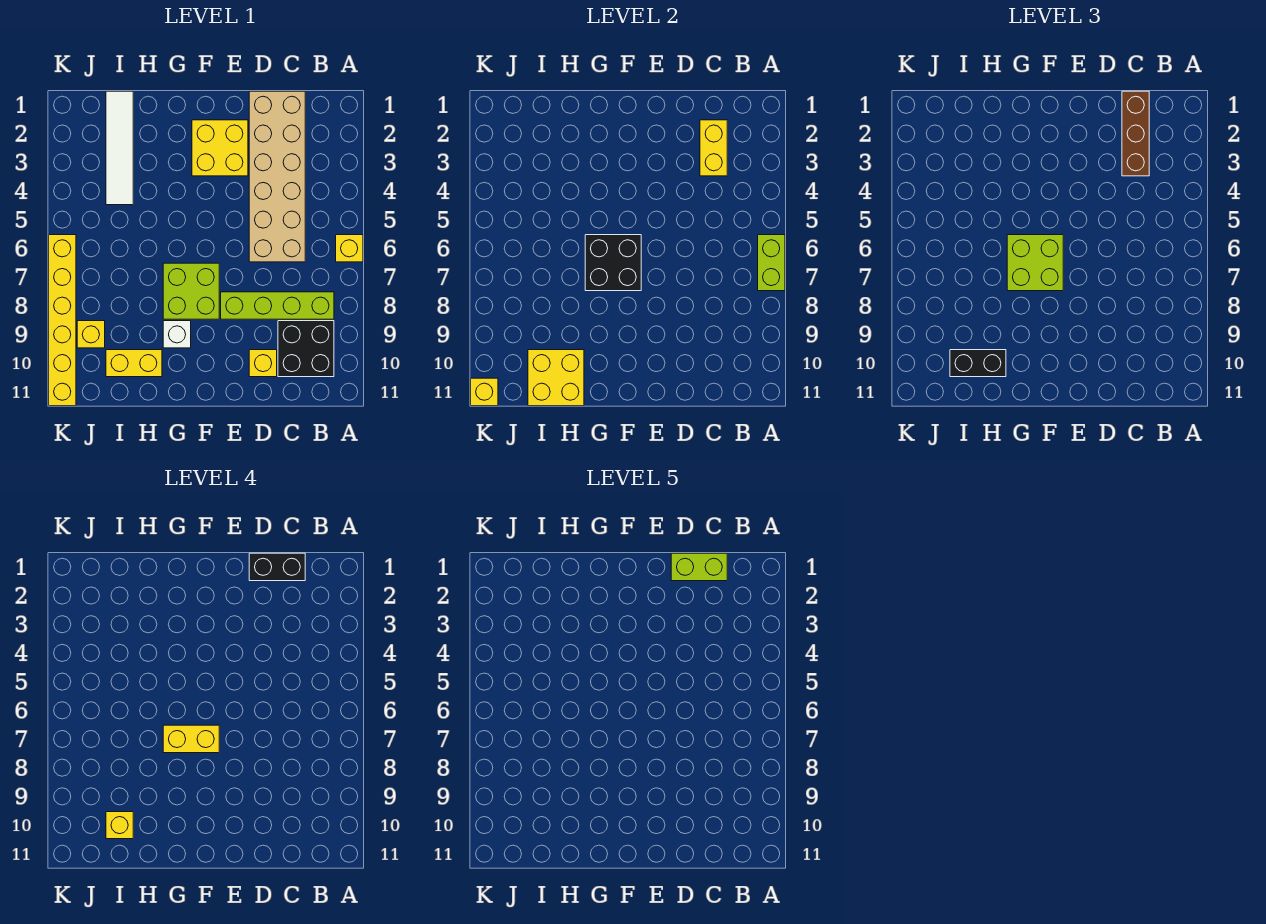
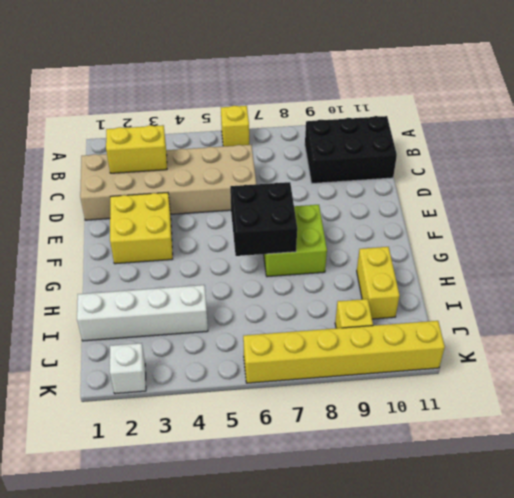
black brick B9:C11 level 1 -> black brick B9:C10 level 1
white brick I1:I4 level 1 -> white tile I1:I4 level 1
white brick K2 level 1 -> white brick G9 level 1
none -> lime brick B8:E8 level 1
none -> yellow brick D10 level 1
none -> lime brick A6:A7 level 2

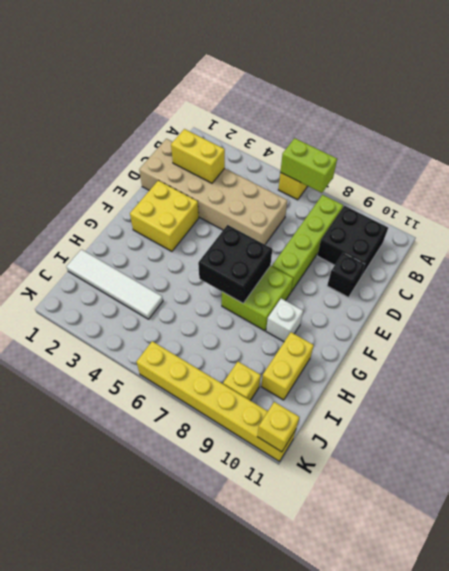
black brick D10 level 1 -> yellow brick D10 level 1
none -> yellow brick H10:I11 level 2
none -> brown brick C1:C3 level 3
none -> lime brick F6:G7 level 3

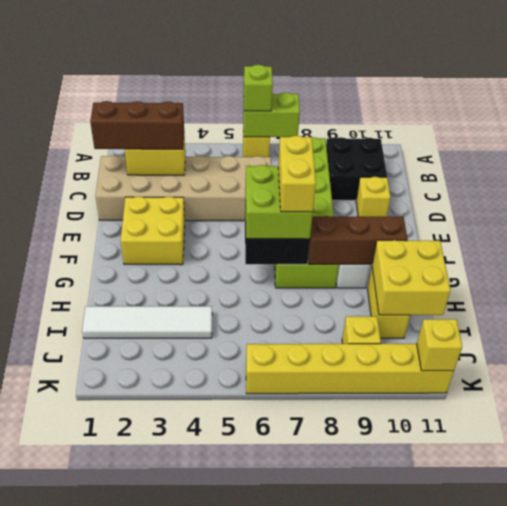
lime brick A6 level 3 -> none
brown brick G8:G10 level 2 -> none
none -> black brick H10:I10 level 3
none -> black brick C1:D1 level 4
none -> yellow brick I10 level 4

